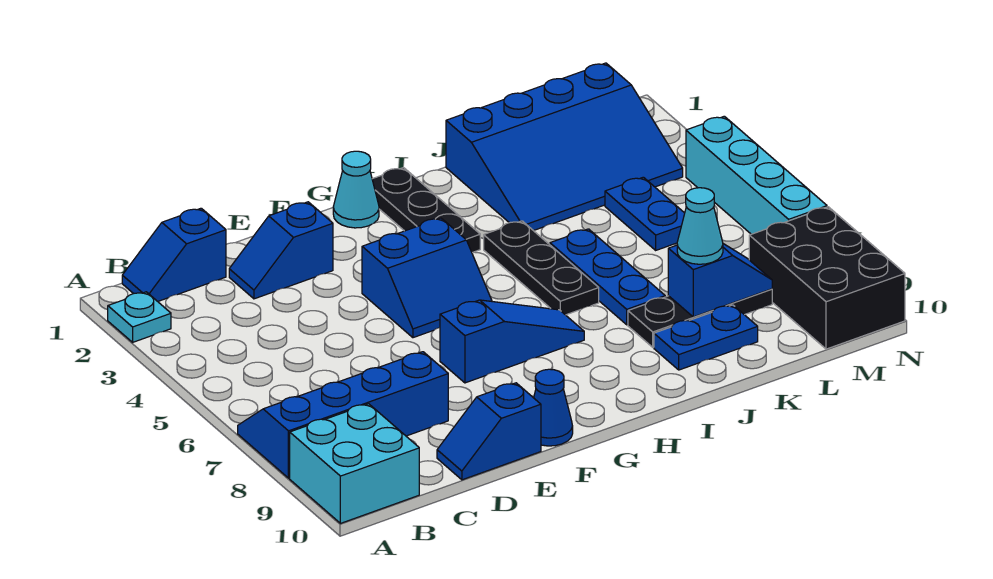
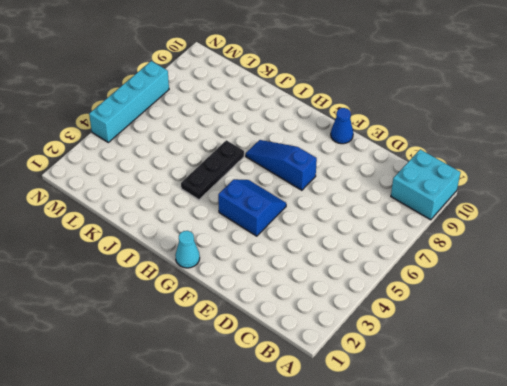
none -> cyan plate A2 level 1
none -> blue slope A7:D8 level 1 top 8
none -> blue slope B1:C1 level 1 top C

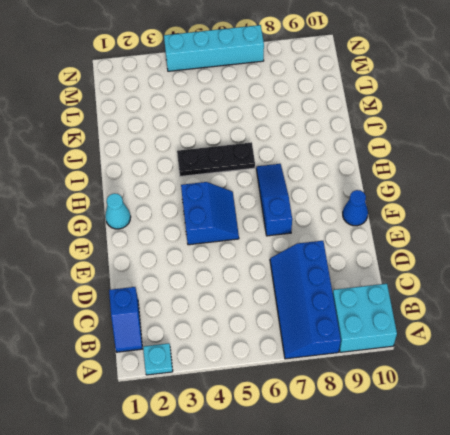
none -> blue slope D2:E2 level 1 top E
none -> blue slope D10:E10 level 1 top E
none -> black plate H1:H3 level 1

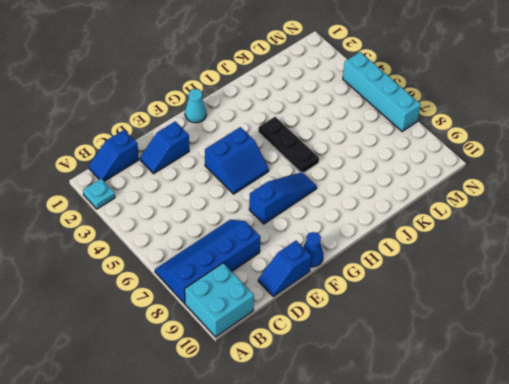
none -> black plate H1:H3 level 1
none -> blue slope J1:M3 level 1 top 1
none -> blue plate J5:J7 level 1

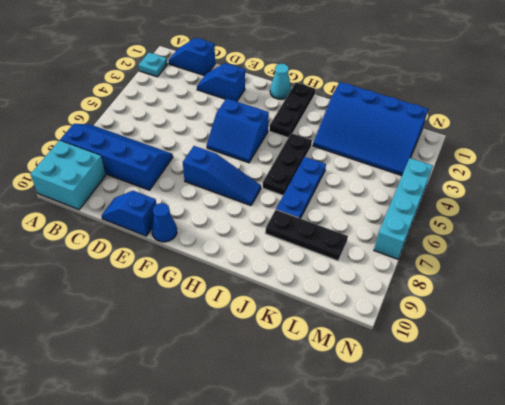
none -> blue plate J9:K9 level 1
none -> blue plate L4:L5 level 1
none -> black brick M8:N10 level 1

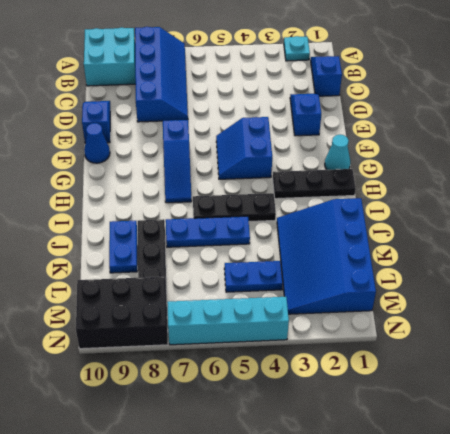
none -> blue slope K8:L8 level 2 top K
none -> cyan cone K8 level 3

